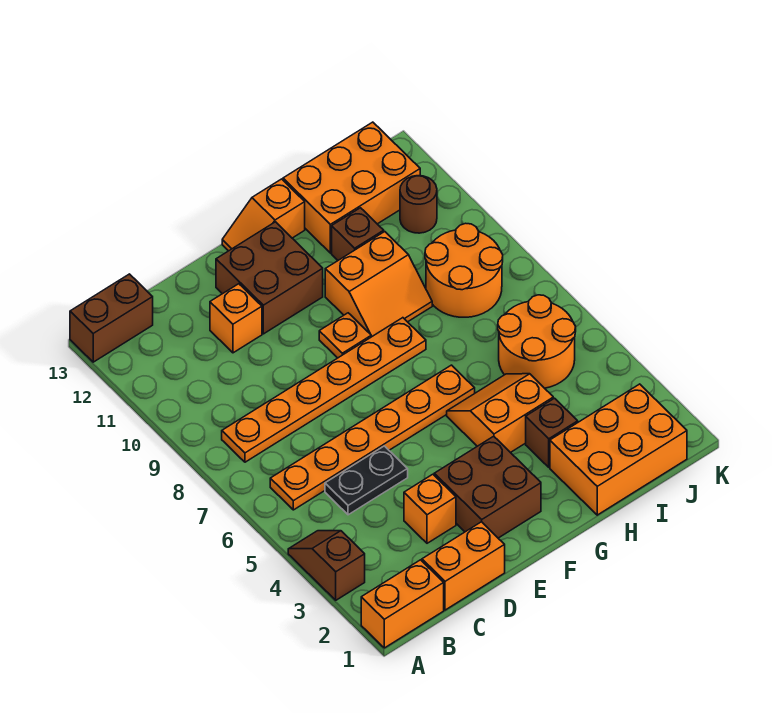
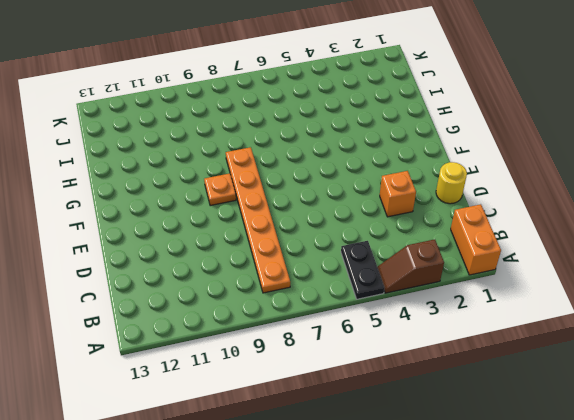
black plate A5:B5 level 1 -> black plate C5:D5 level 1
yellow round brick D1 level 1 -> orange brick C1:D1 level 1
none -> brown brick A13:B13 level 1
none -> orange plate B6:G6 level 1
none -> orange brick D11 level 1

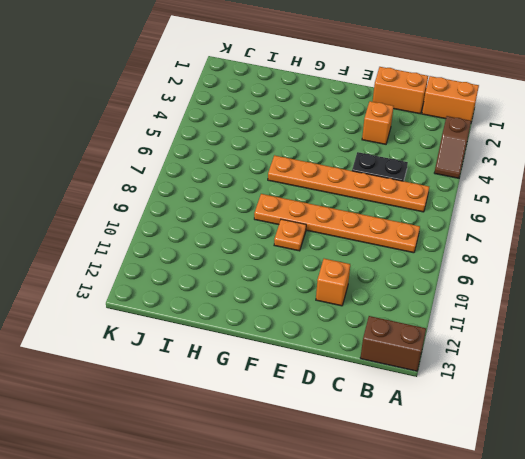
none -> brown brick E2:F3 level 1
none -> brown brick E11:F12 level 1
none -> orange slope F13:G13 level 1 top G

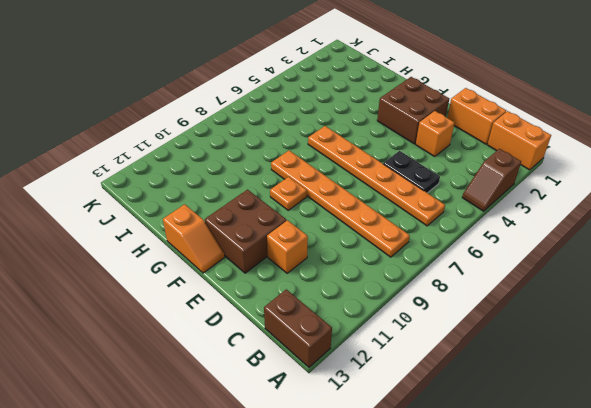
none -> orange slope G4:H5 level 1 top 4
none -> orange slope G9:H10 level 1 top 10
none -> orange brick H1:J2 level 1

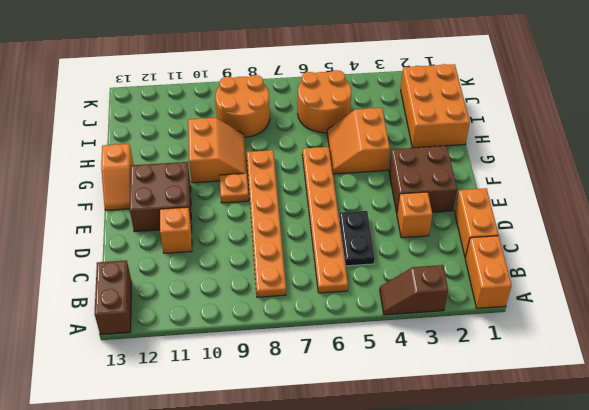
none -> brown brick H3 level 1
none -> brown brick H11 level 1
none -> orange brick H12:J13 level 1

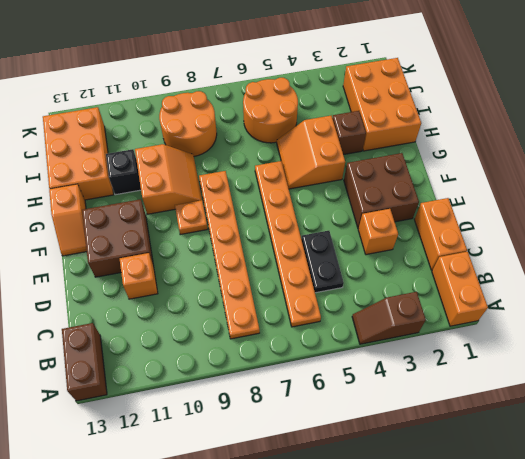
black brick H11 level 1 -> brown brick H11 level 1
none -> brown round brick J11 level 1

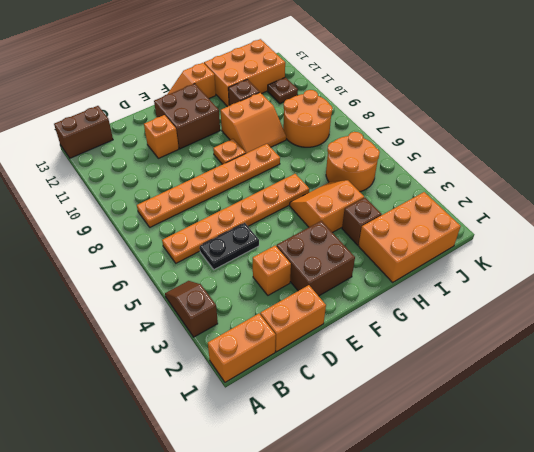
brown plate J11 level 1 -> brown round brick J11 level 1

